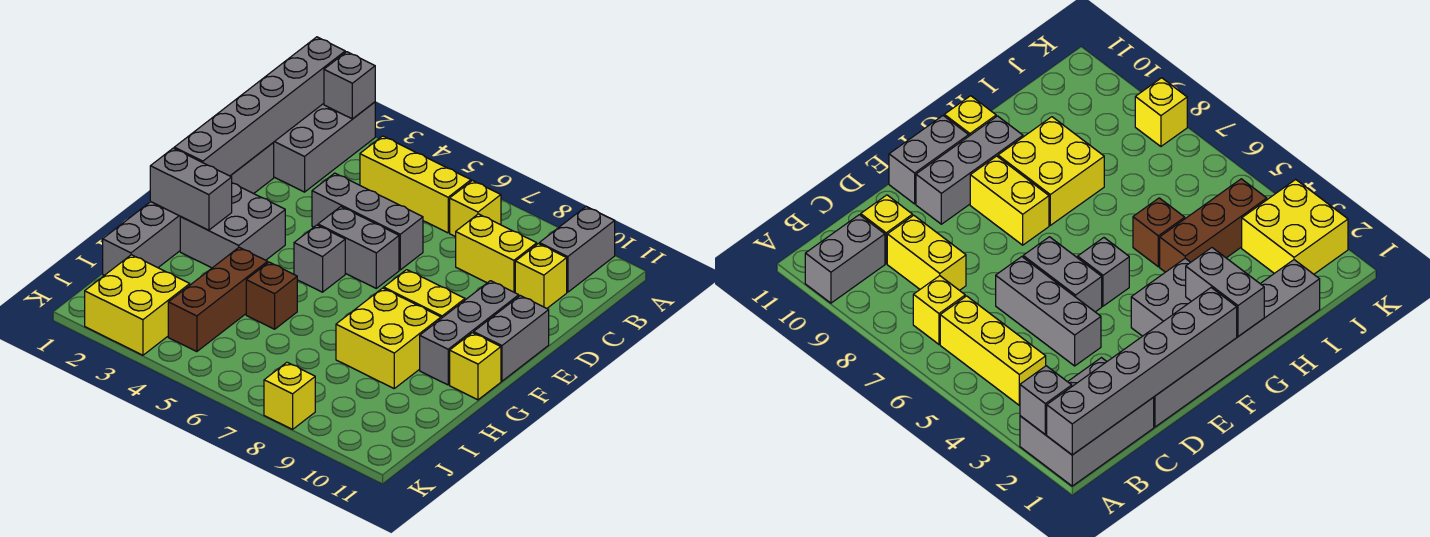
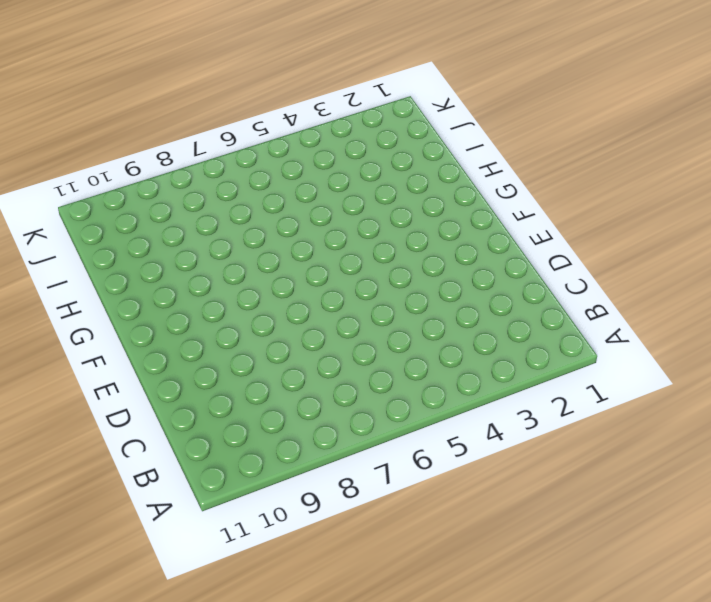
none -> grey brick A1:C2 level 1
none -> grey brick A10:B10 level 1
none -> yellow brick B4:B6 level 1

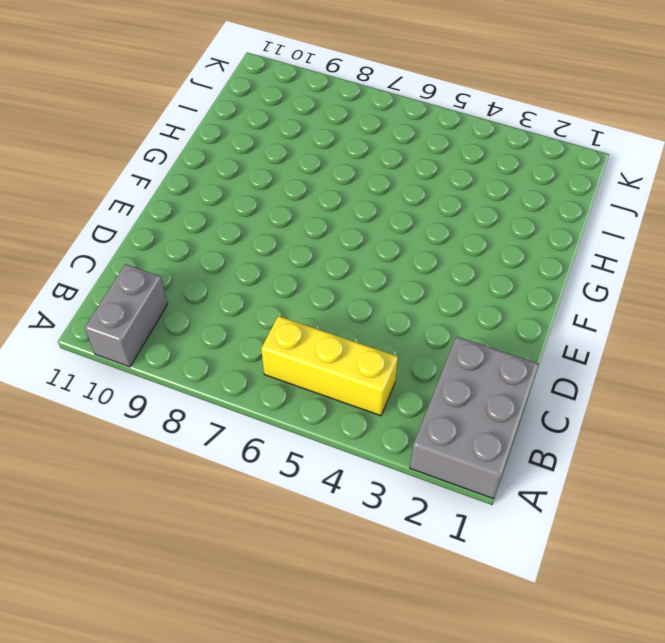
none -> yellow brick B7 level 1
none -> yellow brick C8:C9 level 1
none -> yellow brick C10 level 1

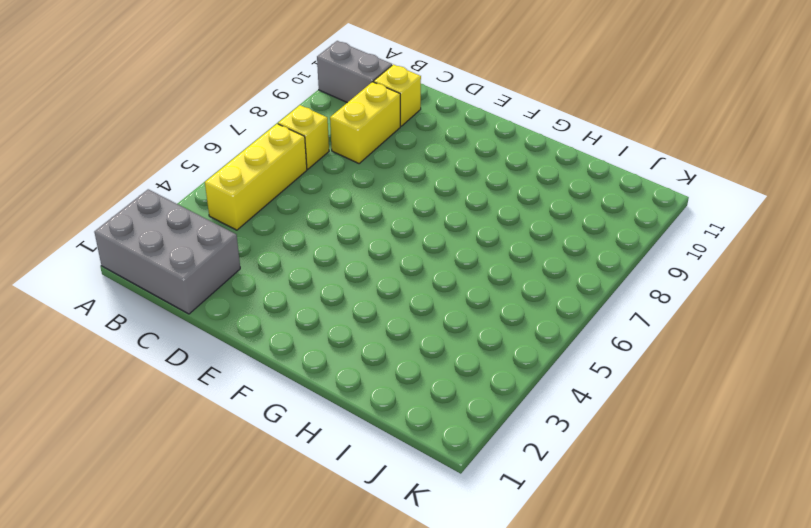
none -> grey brick D1:I1 level 1
none -> grey brick D4:D6 level 1
none -> grey brick E5:E6 level 1

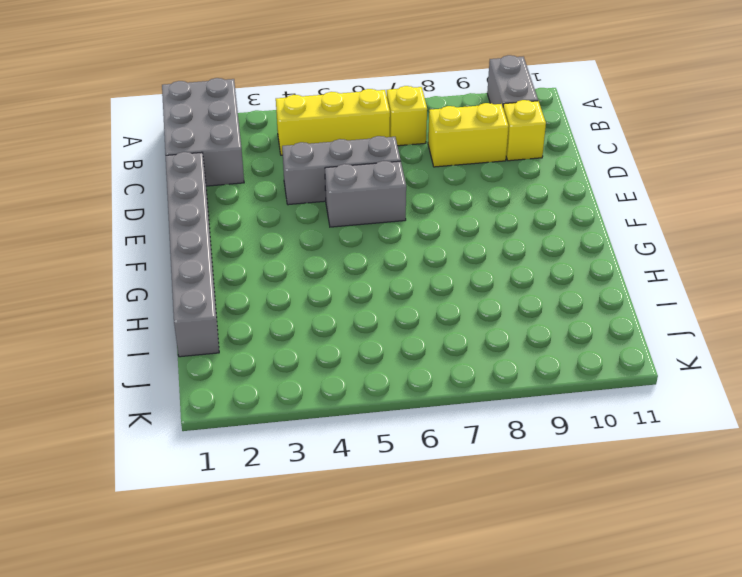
none -> grey brick E10:G10 level 1
none -> grey brick E11:F11 level 1
none -> grey brick F2:G3 level 1

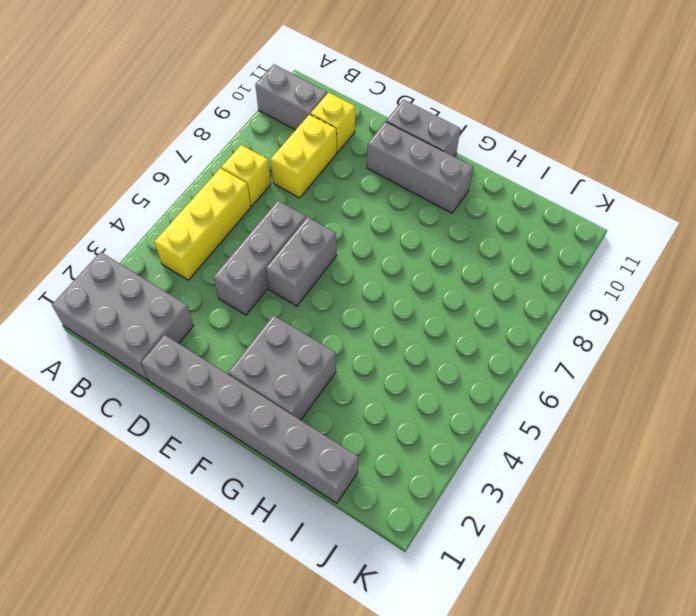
none -> grey brick F5 level 1
none -> yellow brick F8:F9 level 1
none -> yellow brick G8:H9 level 1

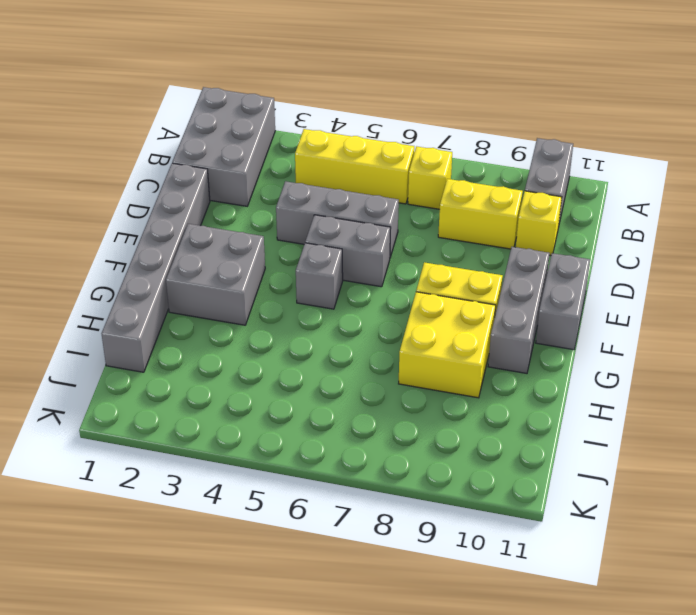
none -> yellow brick G11 level 1
none -> brown brick H4:J4 level 1
none -> brown brick H5 level 1

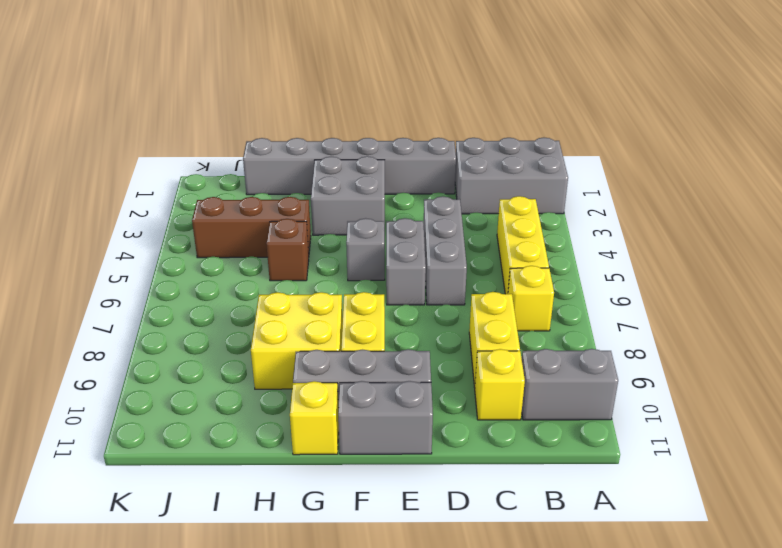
none -> yellow brick J2:K3 level 1
none -> yellow brick K8 level 1
none -> grey brick A1:F1 level 2

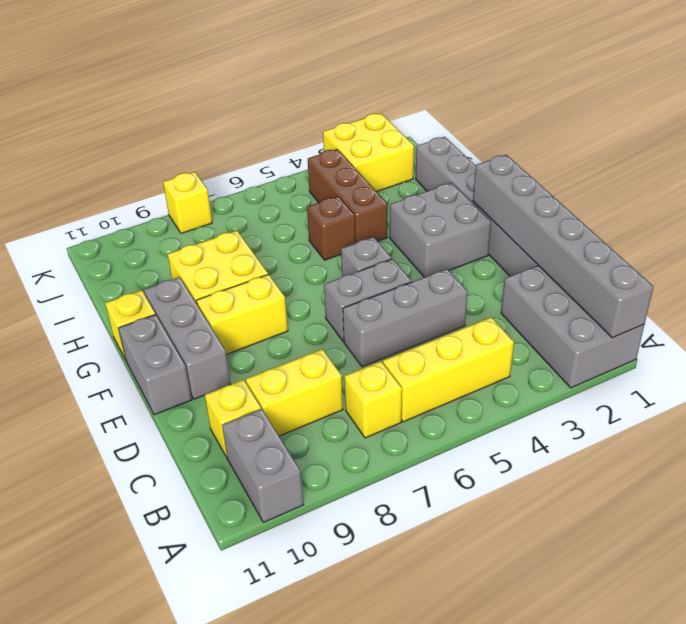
none -> grey brick A2 level 2
none -> grey brick G1:G2 level 2

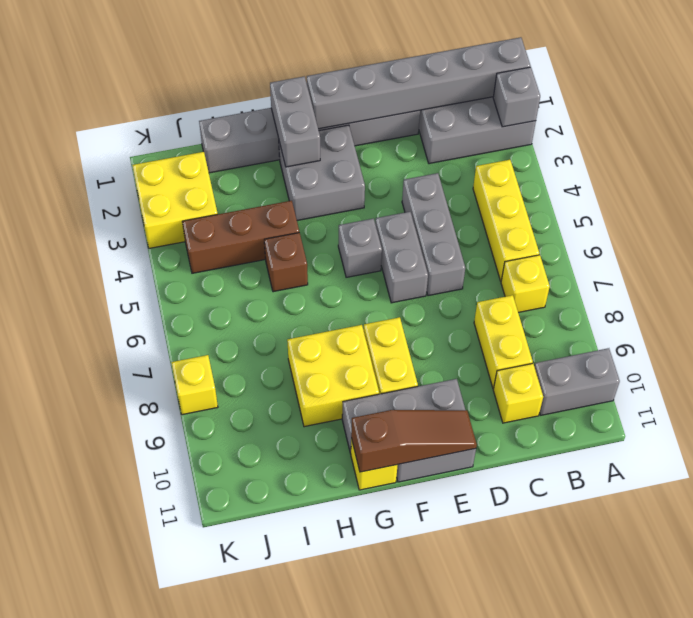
brown slope E11:G11 level 2 top G -> none

